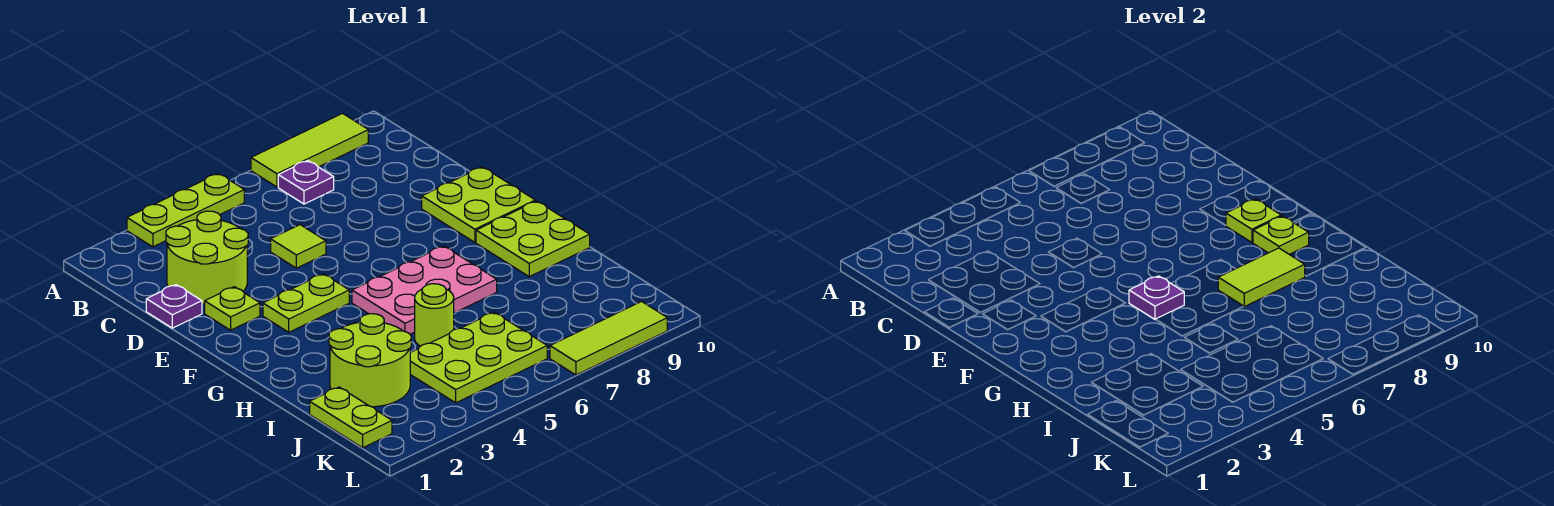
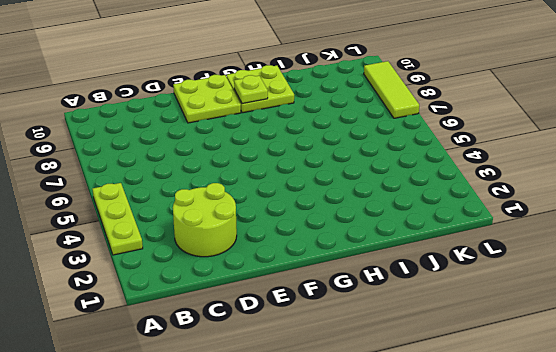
none -> lime tile A7:A9 level 1
none -> purple plate B7 level 1
none -> purple plate D1 level 1

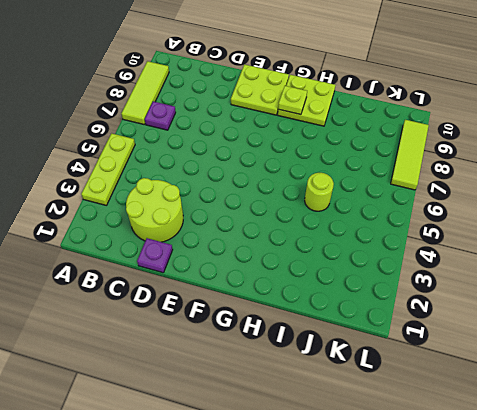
none -> lime tile D5 level 1
none -> lime plate E2 level 1
none -> lime plate F3:F4 level 1

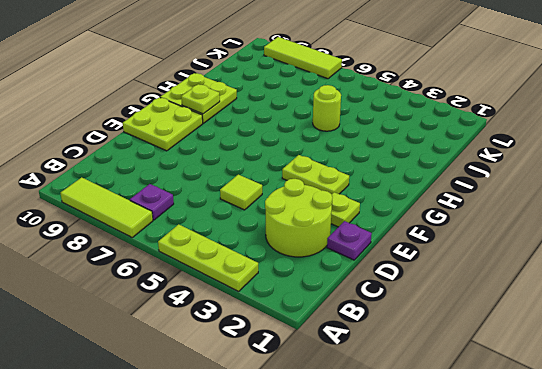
none -> pink plate G5:H7 level 1
none -> lime round brick I2:J3 level 1
none -> lime plate J1:K1 level 1

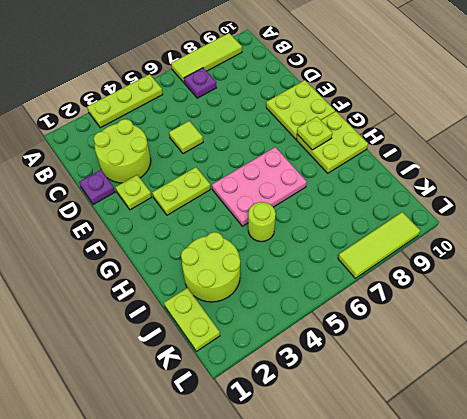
none -> lime plate J4:K6 level 1
none -> lime plate F9 level 2
none -> purple plate G5 level 2

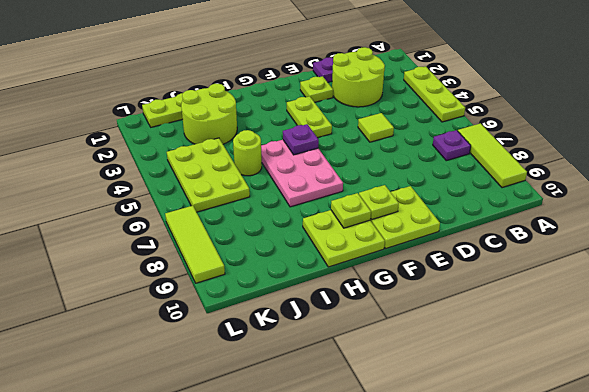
none -> lime tile H7:H8 level 2

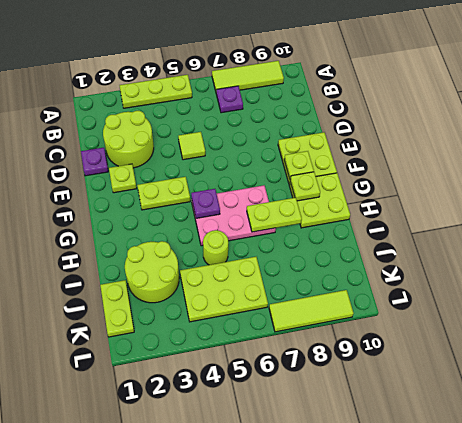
lime plate H7:H8 level 2 -> lime tile H7:H8 level 2

